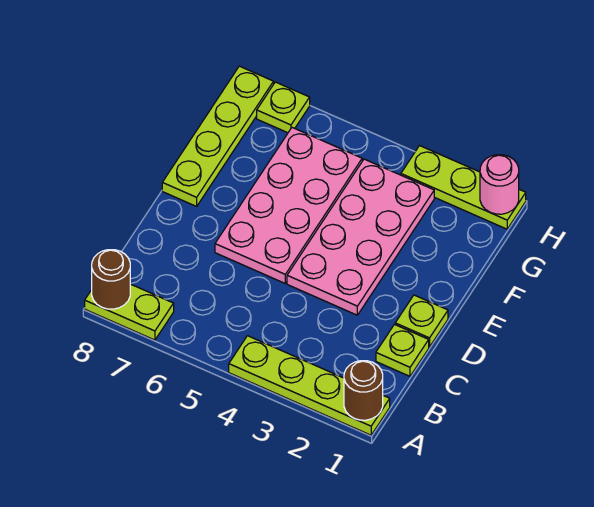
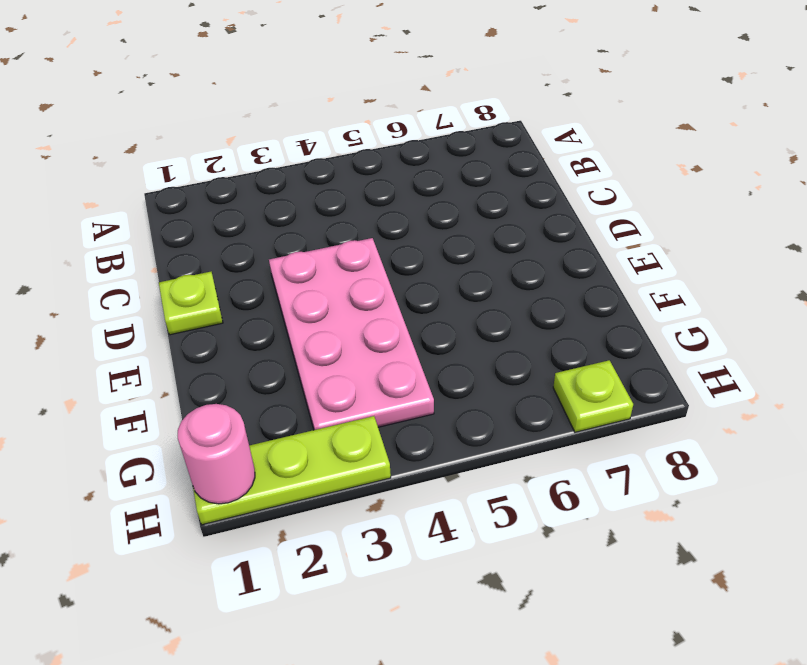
none -> lime plate A1:A4 level 1
none -> lime plate A7:A8 level 1
none -> lime plate C1 level 1

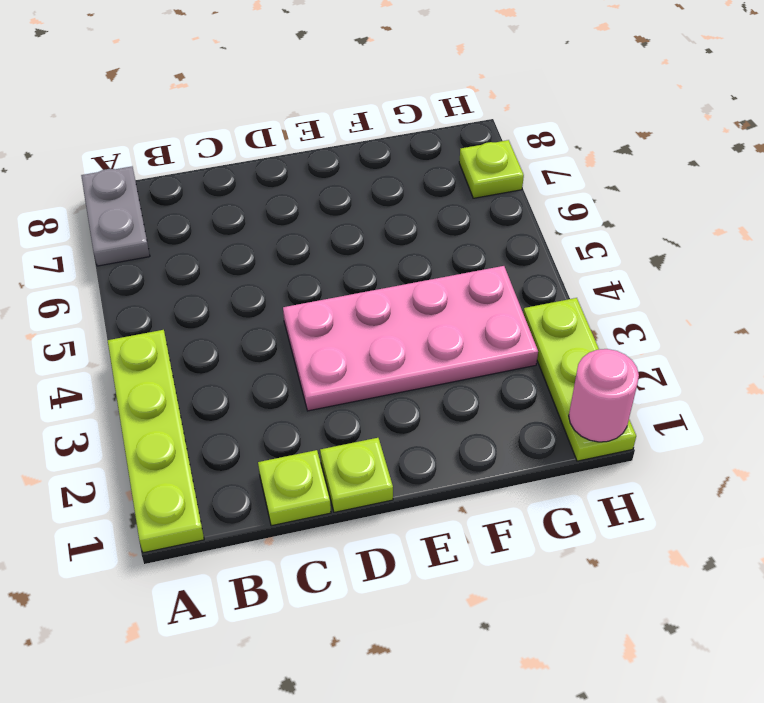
grey plate A7:A8 level 1 -> lime plate A7:A8 level 1
none -> pink plate D5:G6 level 1
none -> lime plate E8:H8 level 1
none -> brown round brick A1 level 2

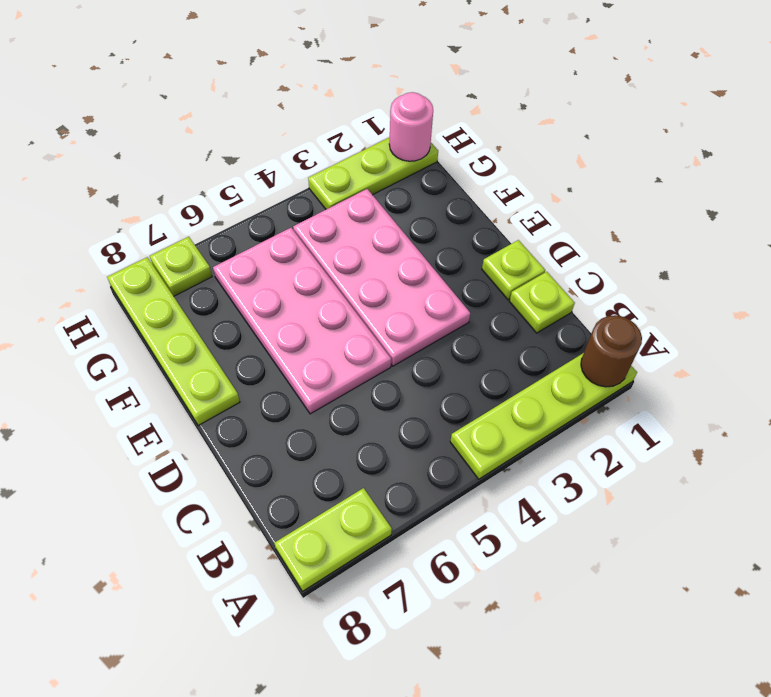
none -> brown round brick A8 level 2

